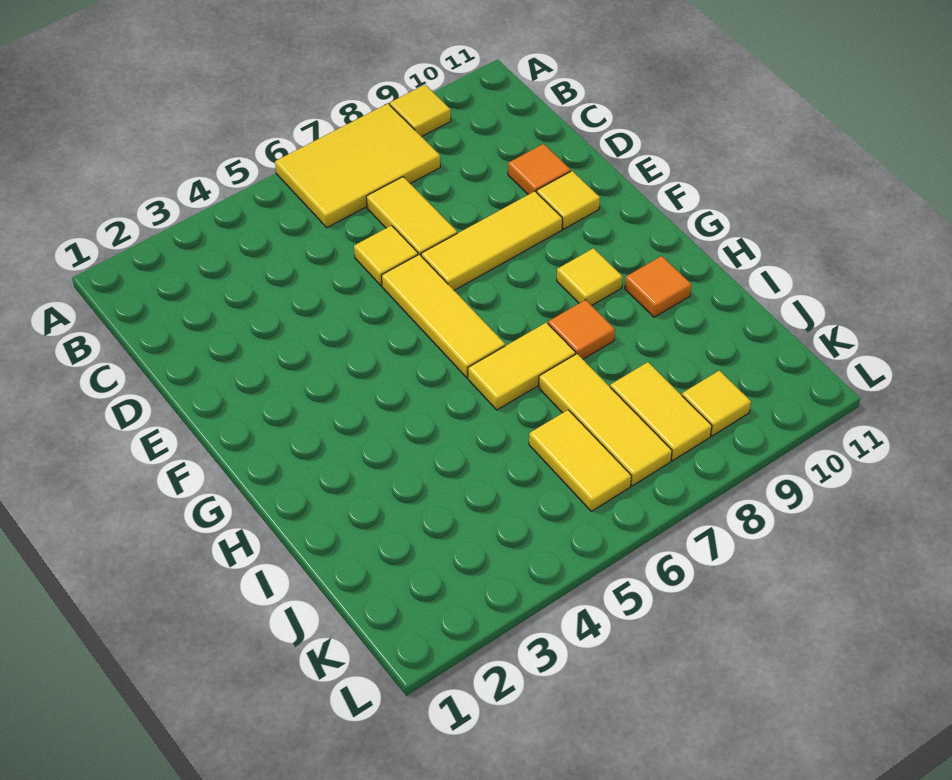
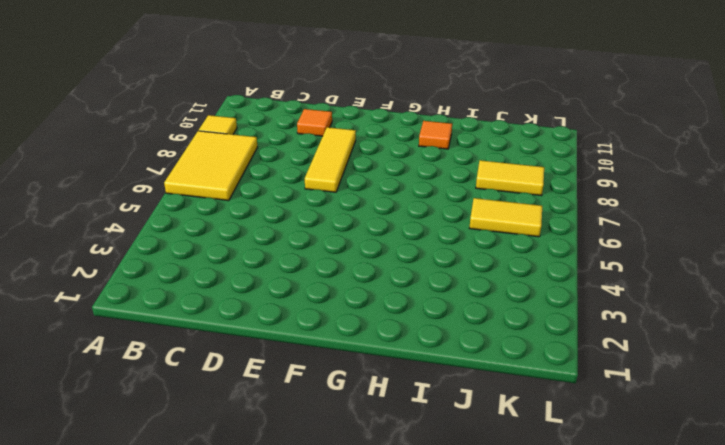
none -> yellow tile C7:D7 level 1
none -> yellow tile D6 level 1
none -> yellow tile E6:G6 level 1

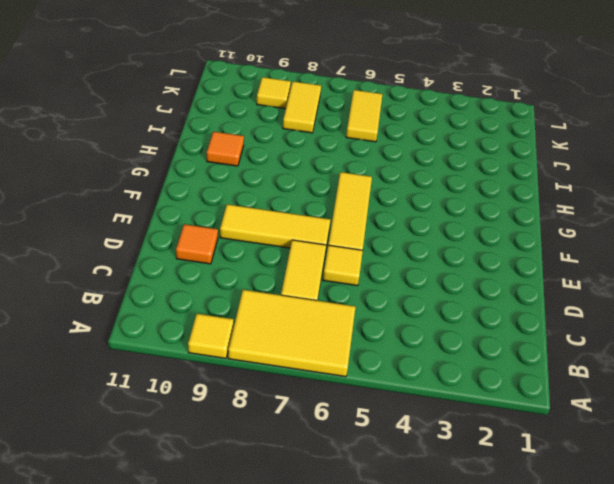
none -> yellow tile E10 level 1
none -> yellow tile G9 level 1
none -> yellow tile H6:H7 level 1

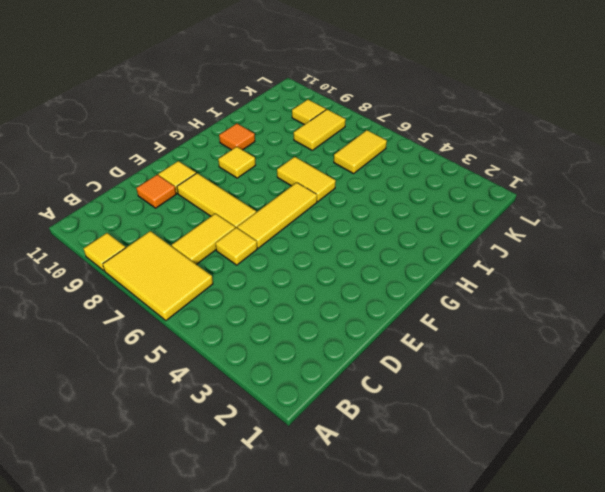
none -> orange tile H8 level 1
none -> yellow tile I7:K7 level 1

